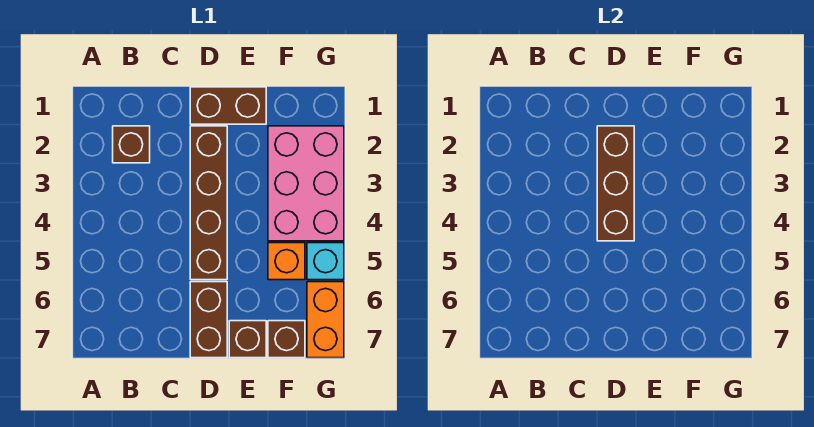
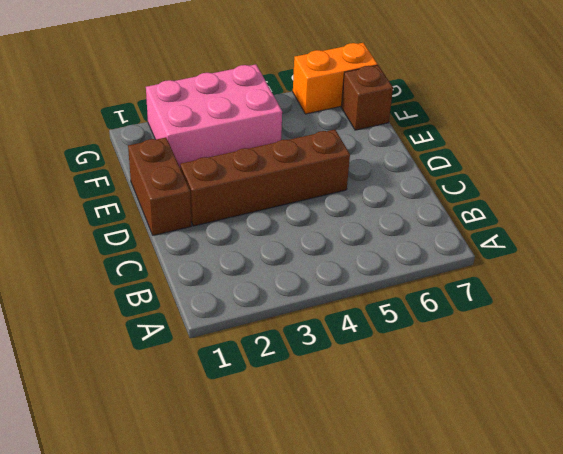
none -> brown brick B2 level 1
none -> brown brick D6:D7 level 1

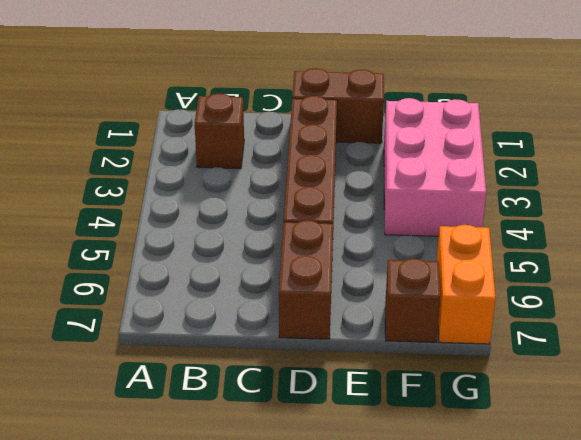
none -> brown brick E7 level 1
none -> orange brick F5 level 1

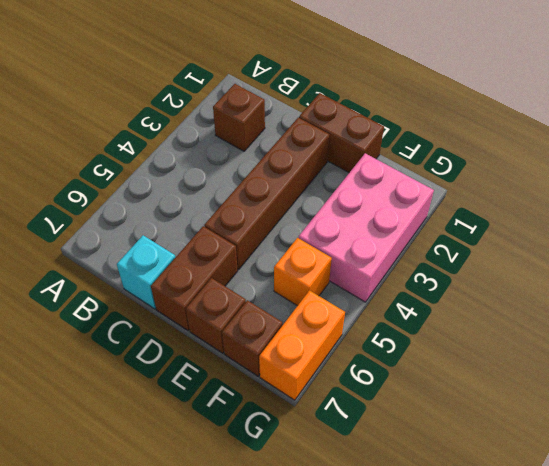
cyan brick C7 level 1 -> cyan brick G5 level 1
none -> brown brick D2:D4 level 2

